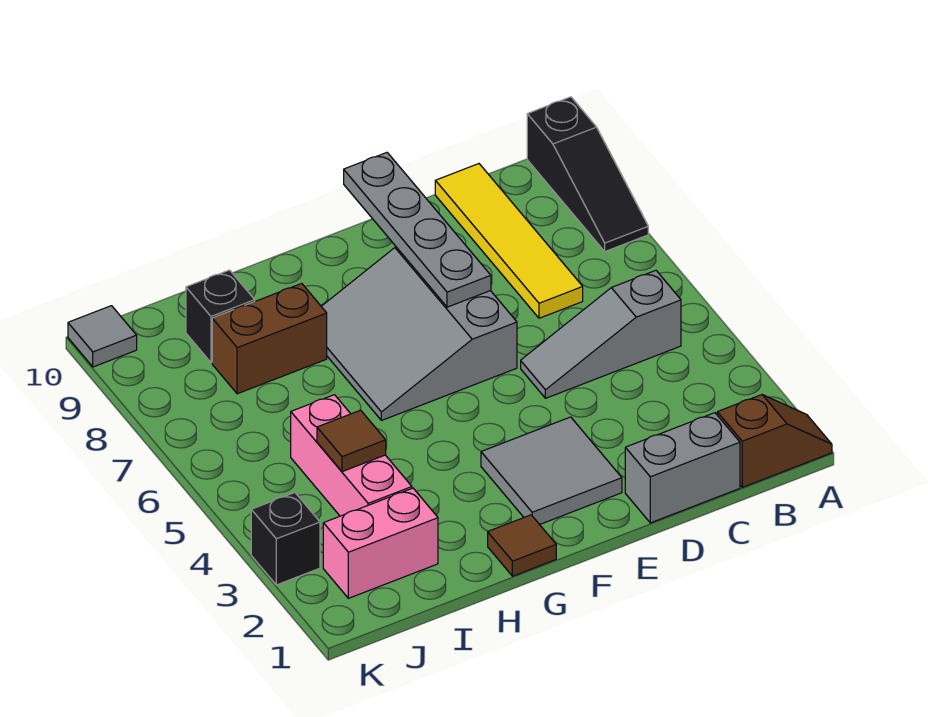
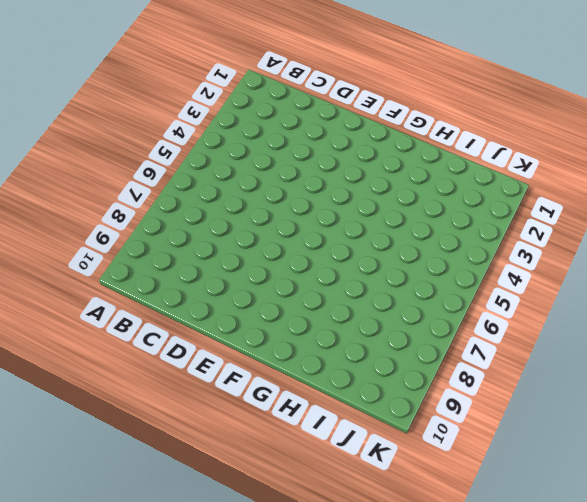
none -> brown slope A1:B1 level 1 top B
none -> black slope A8:A10 level 1 top 10
none -> grey slope B5:D5 level 1 top B

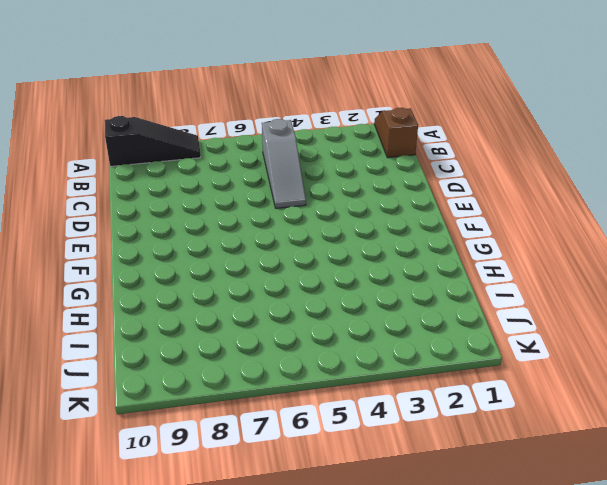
none -> grey brick C1:D1 level 1
none -> yellow tile C7:C10 level 1
none -> grey tile E2:F3 level 1

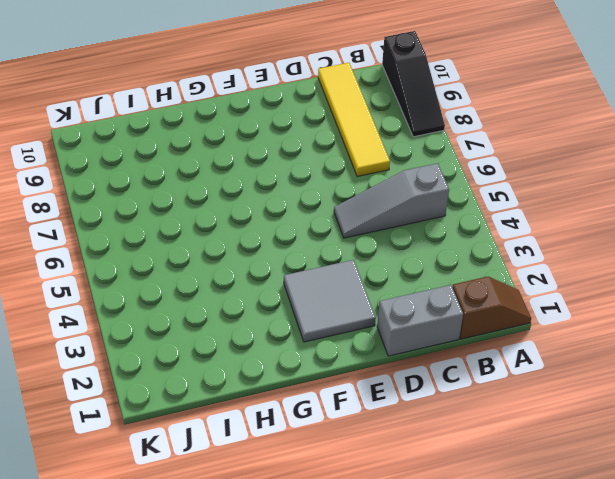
none -> grey slope E6:G8 level 1 top E
none -> brown tile G1 level 1
none -> brown brick H8:I8 level 1

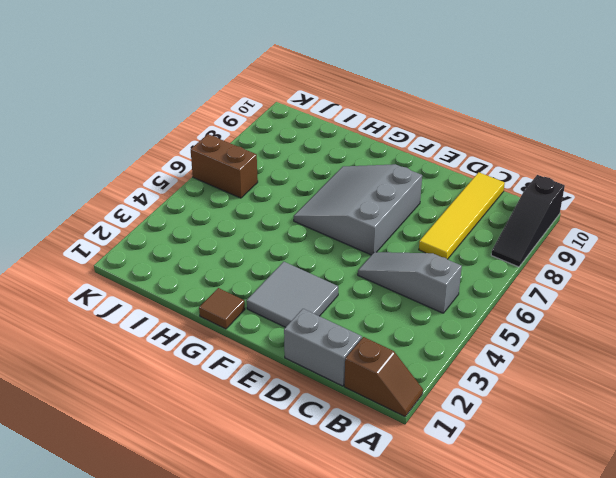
brown brick J6:K6 level 1 -> brown brick H8:I8 level 1
none -> pink brick I2:J2 level 1
none -> pink brick I3:I5 level 1
none -> black brick I9 level 1

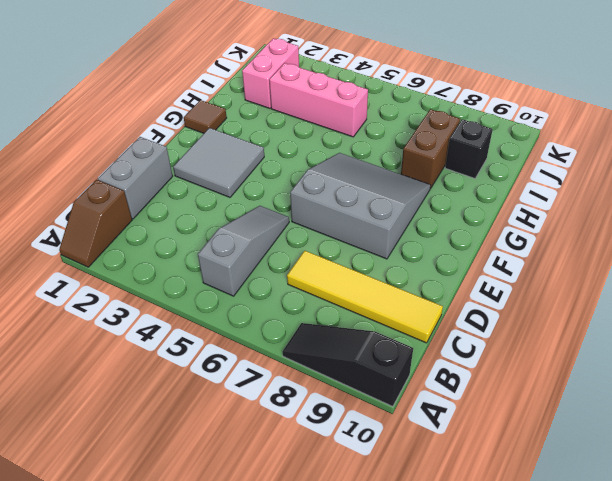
none -> black brick K3 level 1
none -> grey tile K10 level 1
none -> grey plate E7:E10 level 2

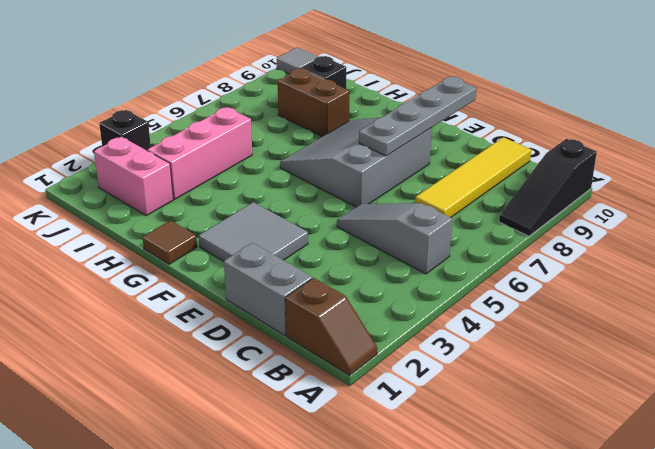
none -> brown tile I4 level 2

